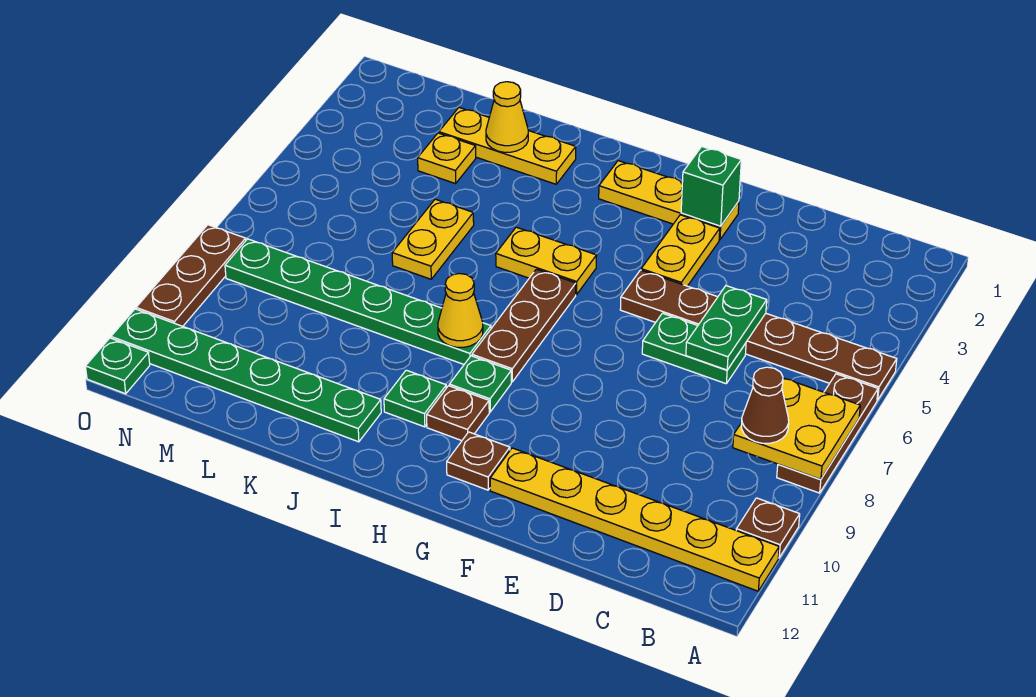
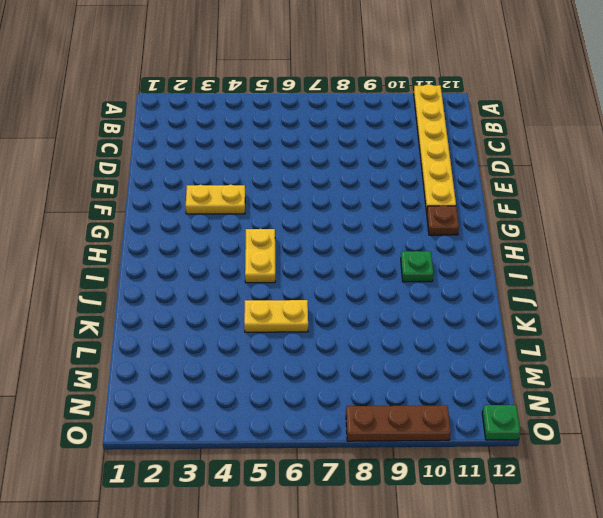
none -> brown plate A5:F5 level 1
none -> brown plate A6:A8 level 1
none -> brown plate A10 level 1

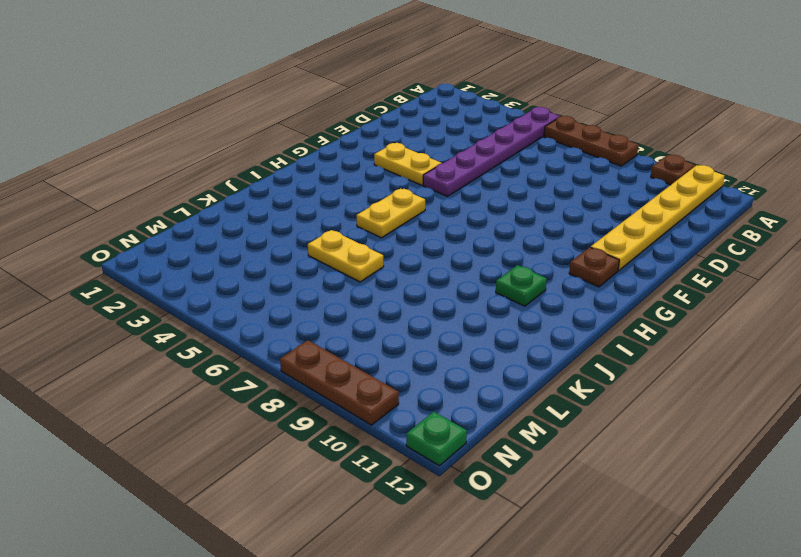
purple plate A5:F5 level 1 -> brown plate A5:F5 level 1
none -> green plate D6:E6 level 1
none -> yellow plate F2:H2 level 1
none -> brown plate H6:H8 level 1

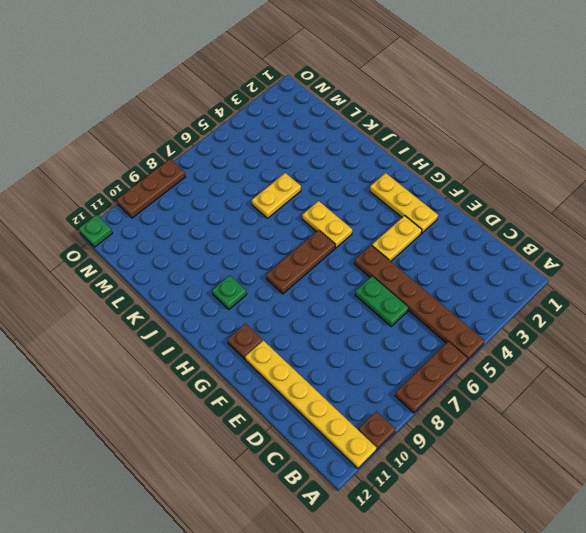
none -> green plate H9 level 1
none -> brown plate H10 level 1
none -> green plate I8:N8 level 1

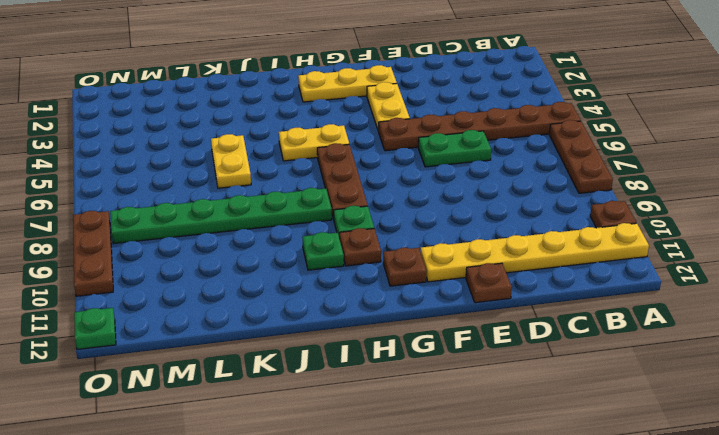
brown plate E12 level 1 -> none
none -> yellow plate J2:L2 level 1
none -> green plate J11:O11 level 1
none -> yellow plate L3 level 1

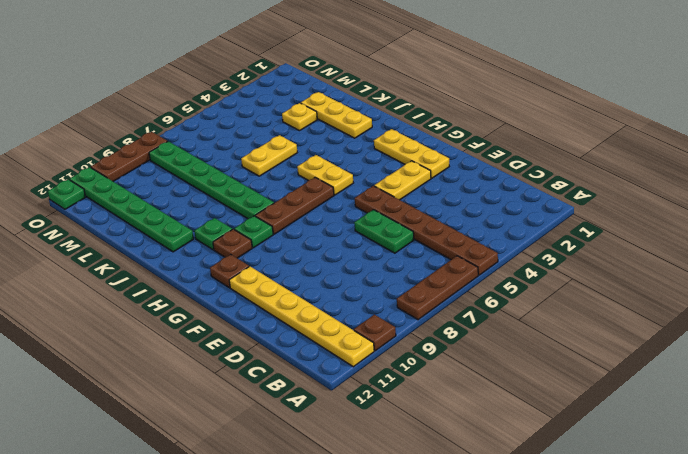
none -> yellow plate A7:B8 level 2
none -> green plate D5:D6 level 2
none -> green brick F2 level 2

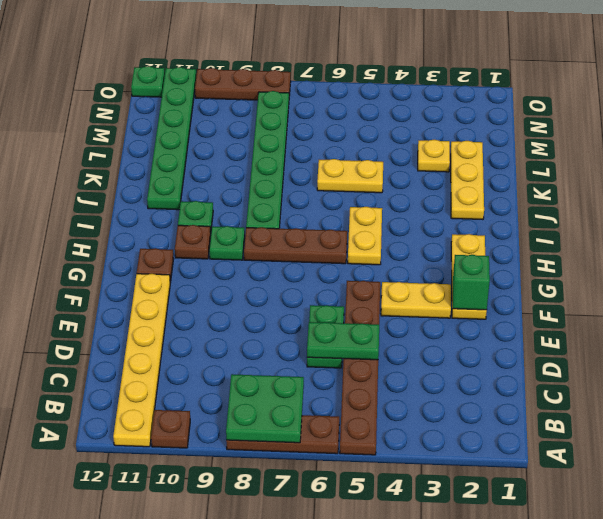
green plate A7:B8 level 2 -> yellow plate A7:B8 level 2
none -> yellow cone I8 level 2
none -> yellow cone K2 level 2
none -> brown cone B8 level 3

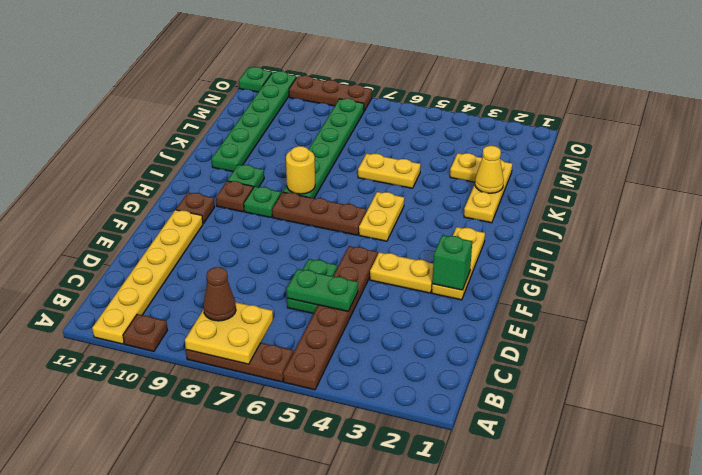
yellow round brick I8 level 2 -> yellow cone I8 level 2

